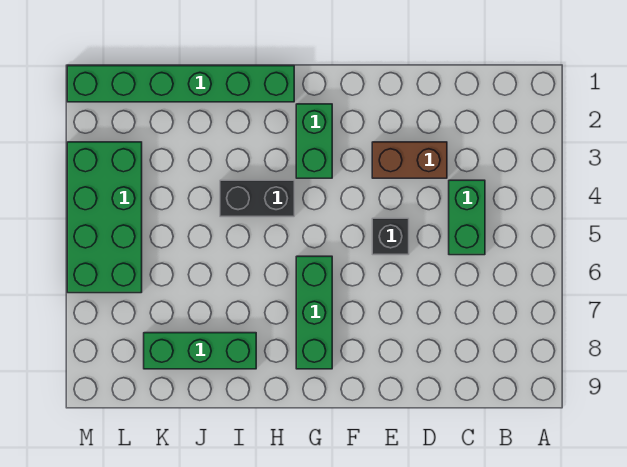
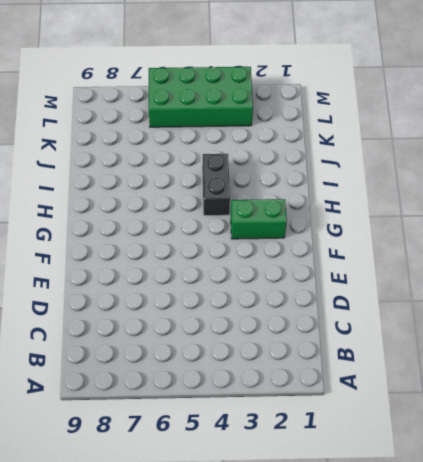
none -> green brick C4:C5 level 1
none -> brown brick D3:E3 level 1

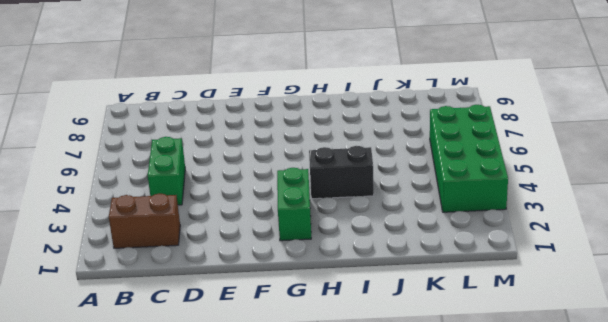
brown brick B2:C2 level 1 -> brown brick D3:E3 level 1
none -> black brick E5 level 1
none -> green brick G6:G8 level 1

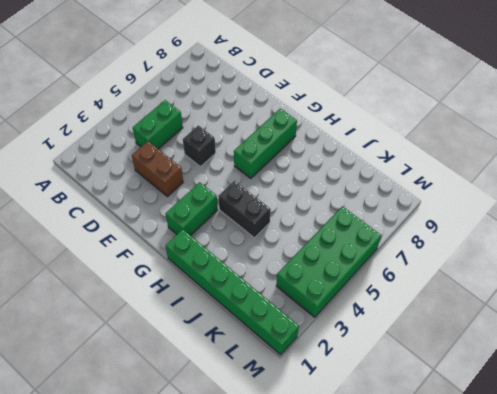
none -> green brick I8:K8 level 1

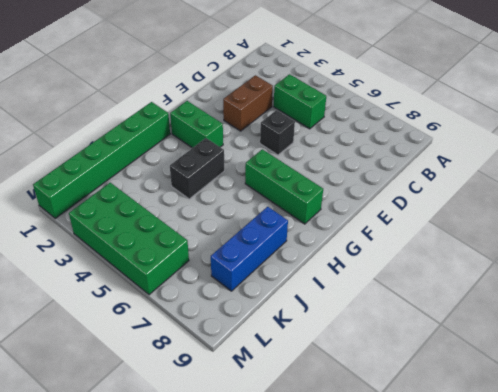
blue brick I8:K8 level 1 -> green brick I8:K8 level 1

